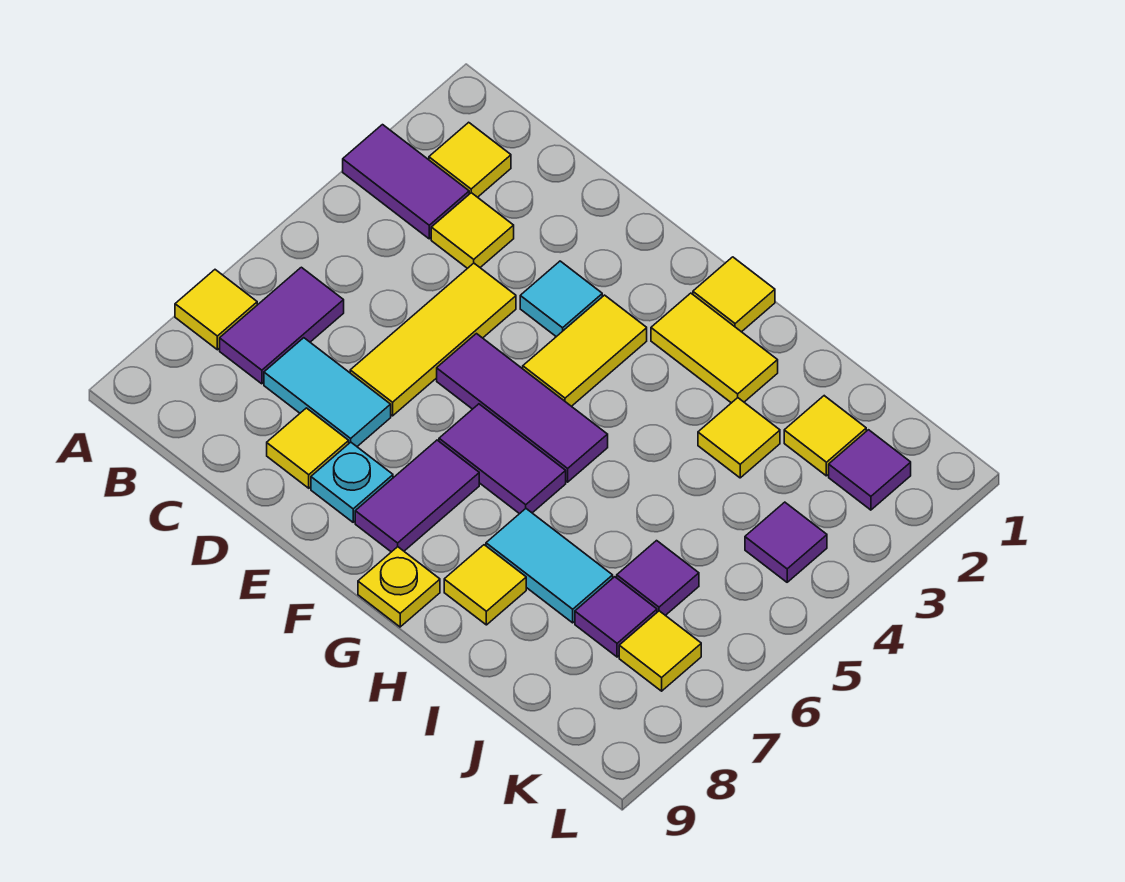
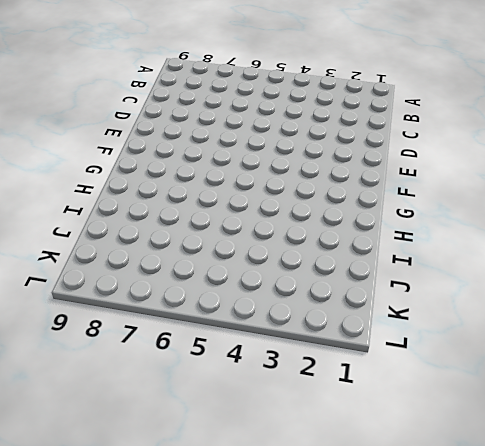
none -> purple tile A3:B3 level 1
none -> yellow tile A7 level 1
none -> yellow tile B2 level 1

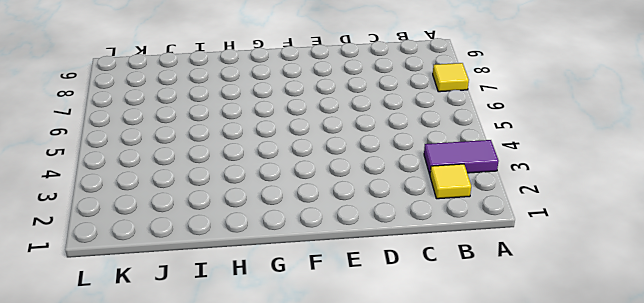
none -> purple tile B6:B7 level 1
none -> yellow tile C3 level 1
none -> cyan tile C7:D7 level 1

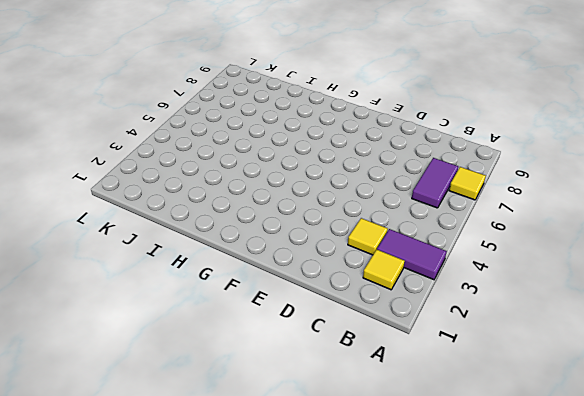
none -> cyan tile C7:D7 level 1
none -> yellow tile D4:D6 level 1
none -> yellow tile D8 level 1

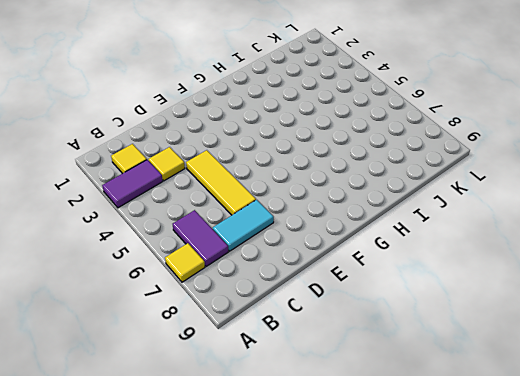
none -> yellow tile D8 level 1
none -> cyan tile E3 level 1
none -> purple tile E5:G5 level 1

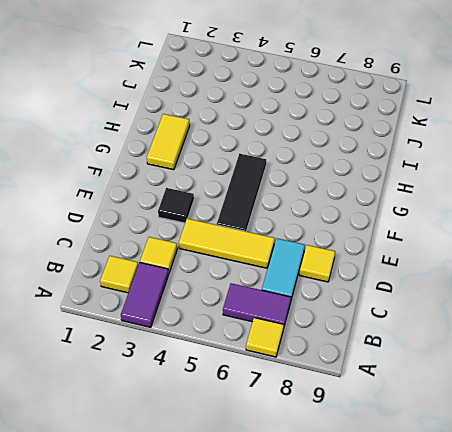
black tile E3 level 1 -> cyan tile E3 level 1
black tile E5:G5 level 1 -> purple tile E5:G5 level 1
none -> cyan plate E8 level 1
none -> yellow tile F3:F4 level 1
none -> purple tile F6:G6 level 1

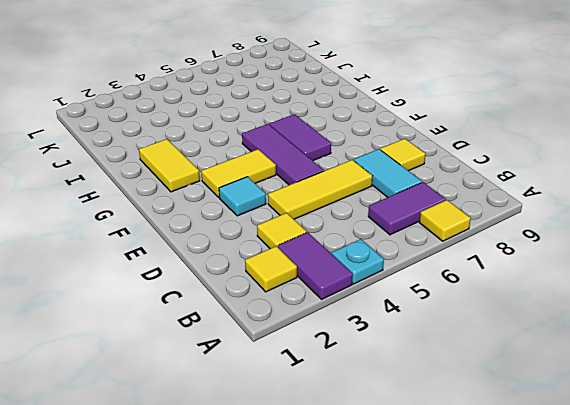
cyan plate A4 level 1 -> cyan plate E8 level 1
none -> purple tile F7:F8 level 1
none -> yellow tile G1 level 1
none -> yellow plate G9 level 1

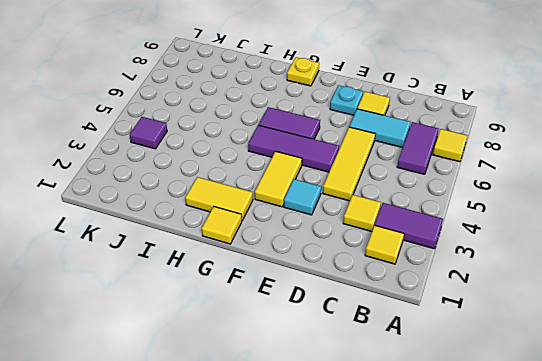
none -> purple tile F7:F8 level 1
none -> cyan tile H7:I7 level 1
none -> yellow tile H8 level 1

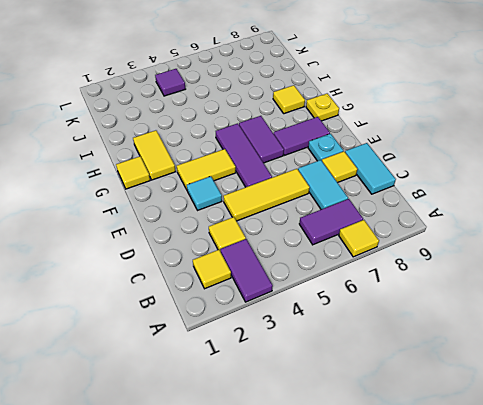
cyan tile C9:D9 level 1 -> cyan tile H7:I7 level 1
none -> yellow tile I3 level 1
none -> yellow tile J2 level 1
none -> purple tile J6 level 1

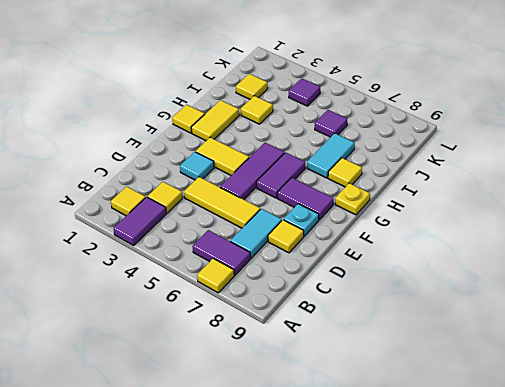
none -> purple tile J7 level 1
none -> purple tile K2 level 1
none -> yellow tile K7 level 1

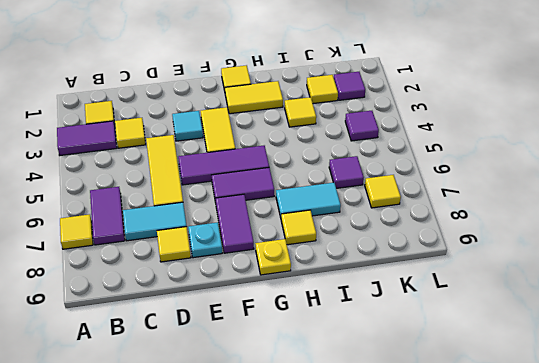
none -> purple tile J7 level 1

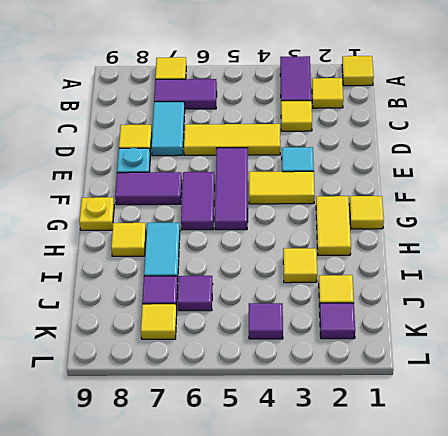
yellow tile A1 level 1 -> none

